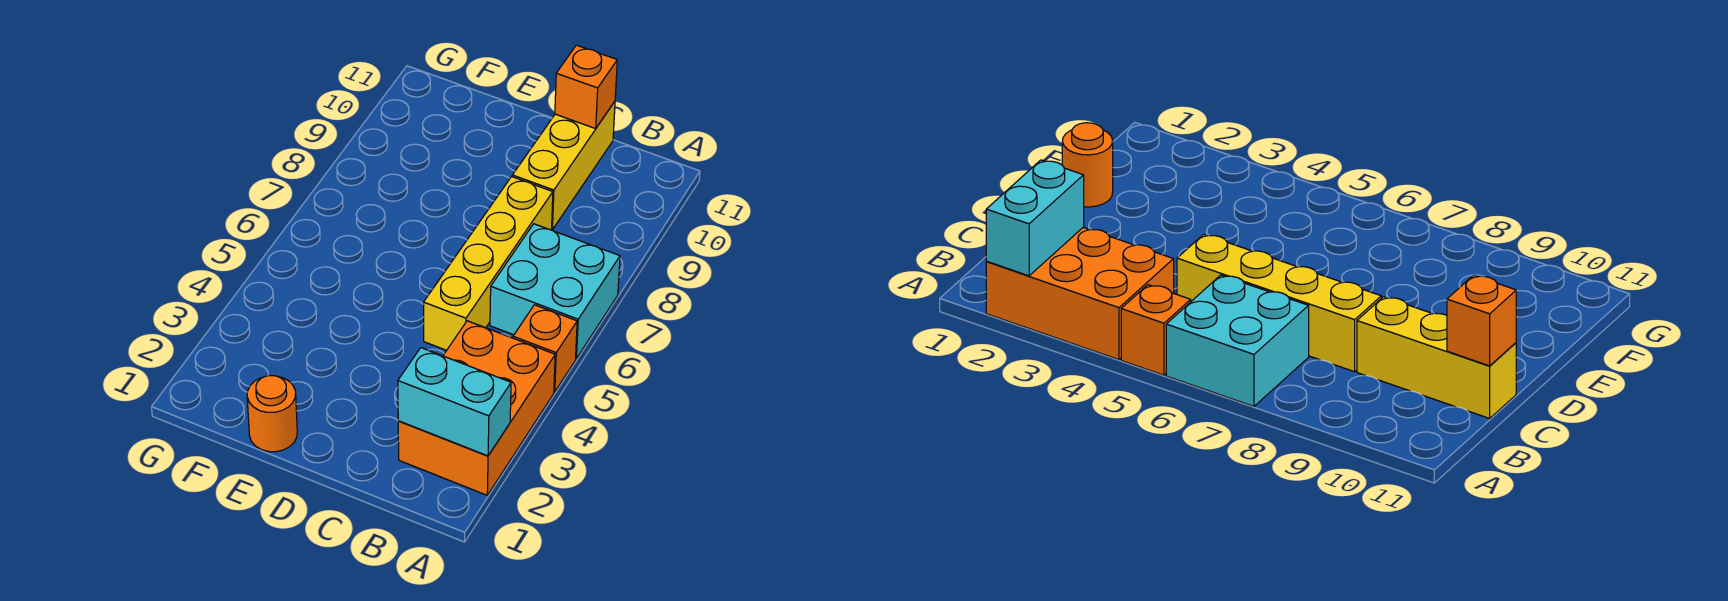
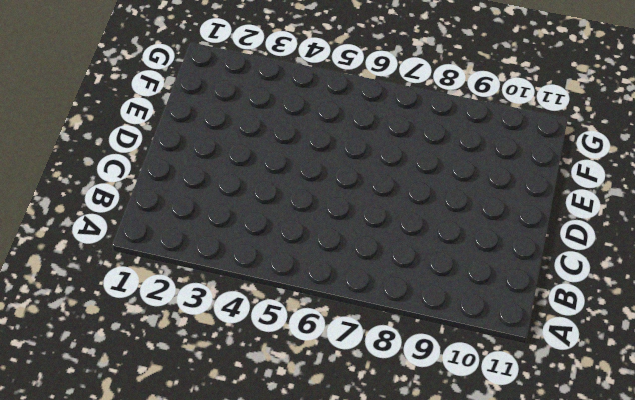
none -> orange brick A2:B4 level 1
none -> orange brick A5 level 1

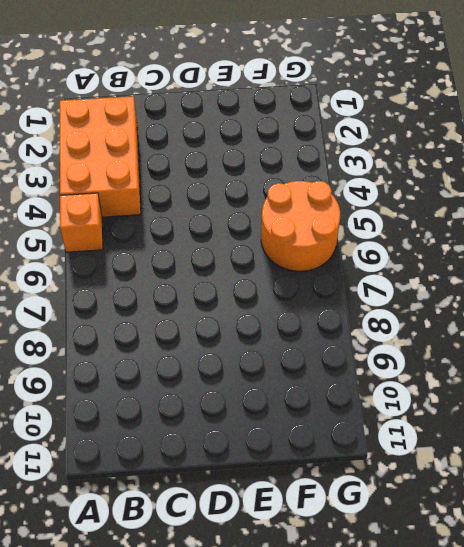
orange round brick F5:G6 level 1 -> none
none -> cyan brick A6:B7 level 1
none -> yellow brick C5:C8 level 1

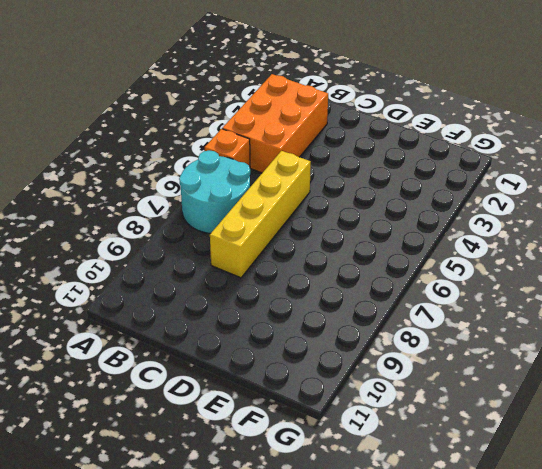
cyan round brick A6:B7 level 1 -> cyan brick A6:B7 level 1
none -> yellow brick C9:C11 level 1
none -> orange round brick E1 level 1

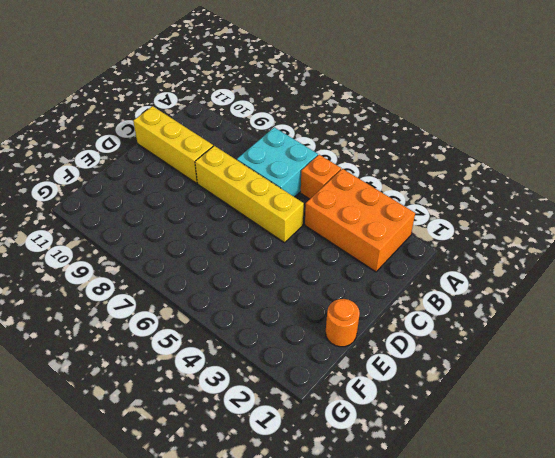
none -> cyan brick A2:B2 level 2
none -> orange brick C11 level 2

